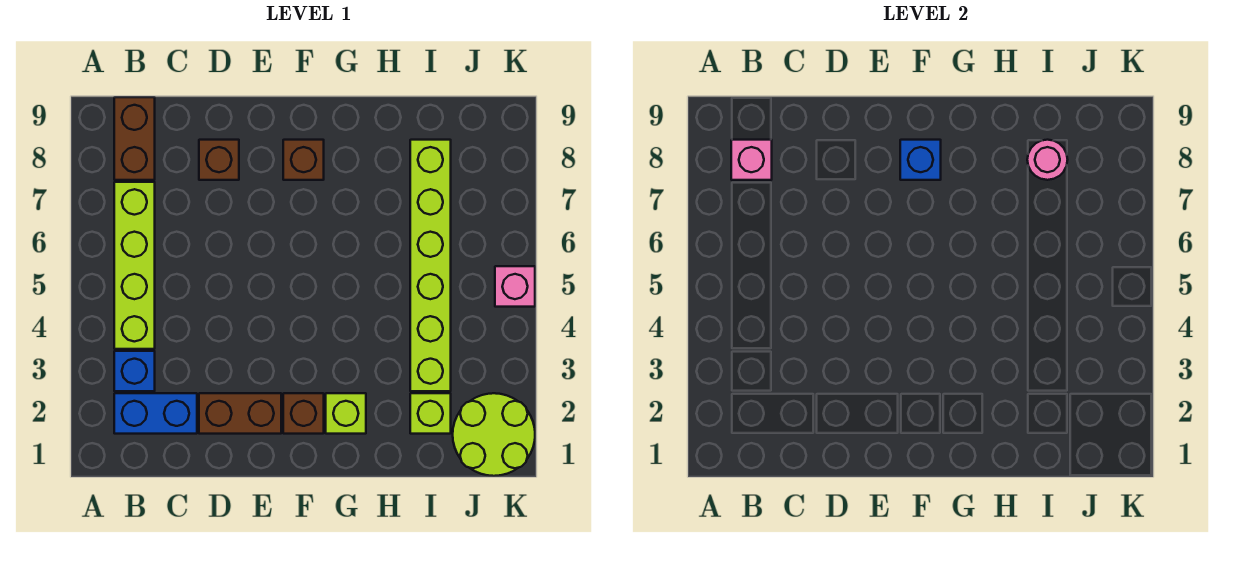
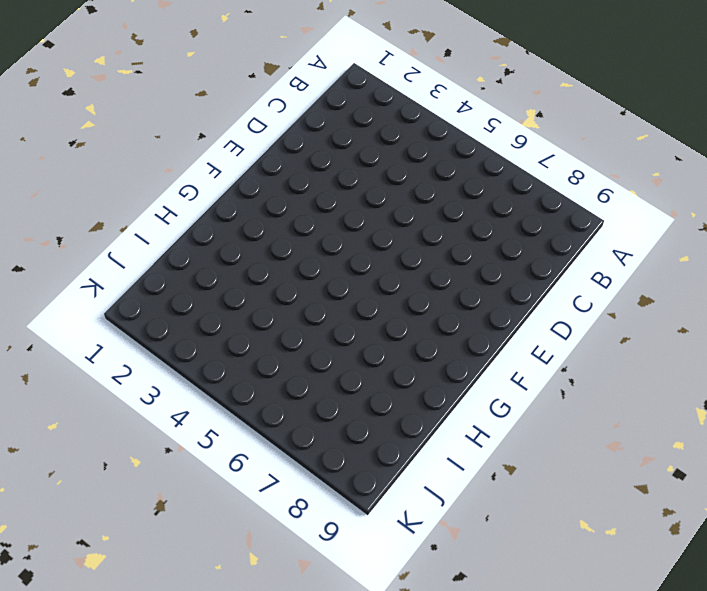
none -> blue brick B2:C2 level 1
none -> blue brick B3 level 1
none -> lime brick B4:B7 level 1

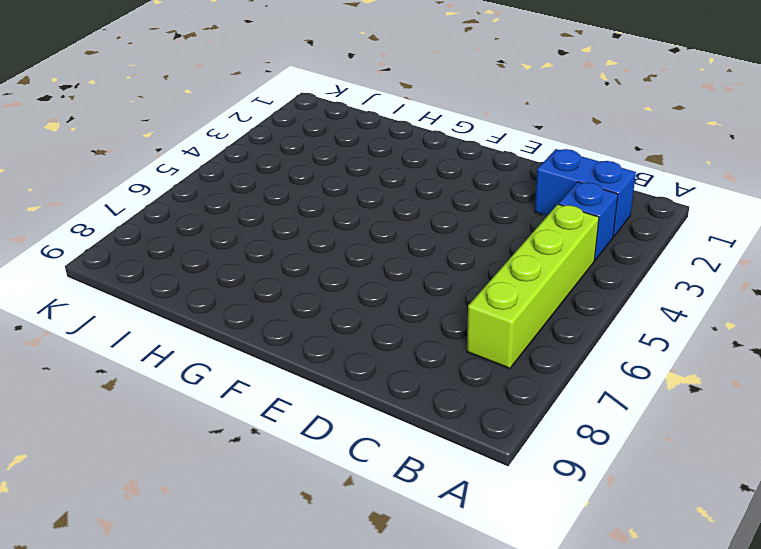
none -> brown brick B8:B9 level 1
none -> brown brick D2:E2 level 1
none -> brown brick D8 level 1

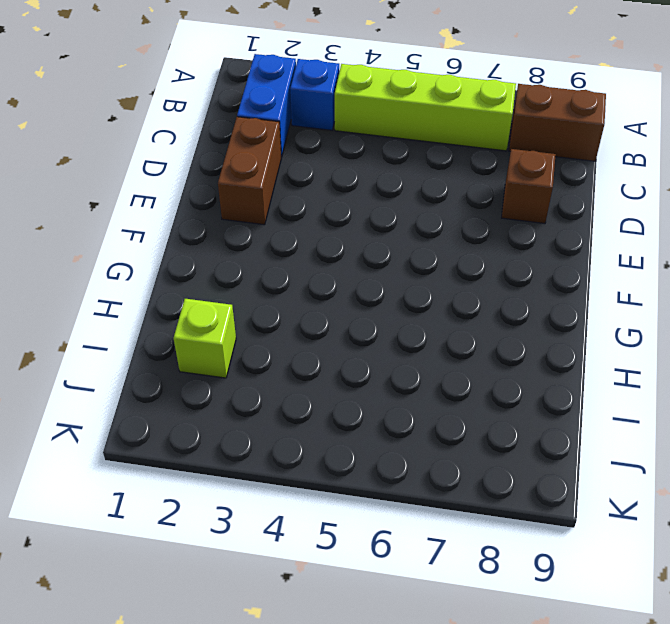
none -> brown brick F2 level 1
none -> brown brick F8 level 1
none -> lime brick G2 level 1

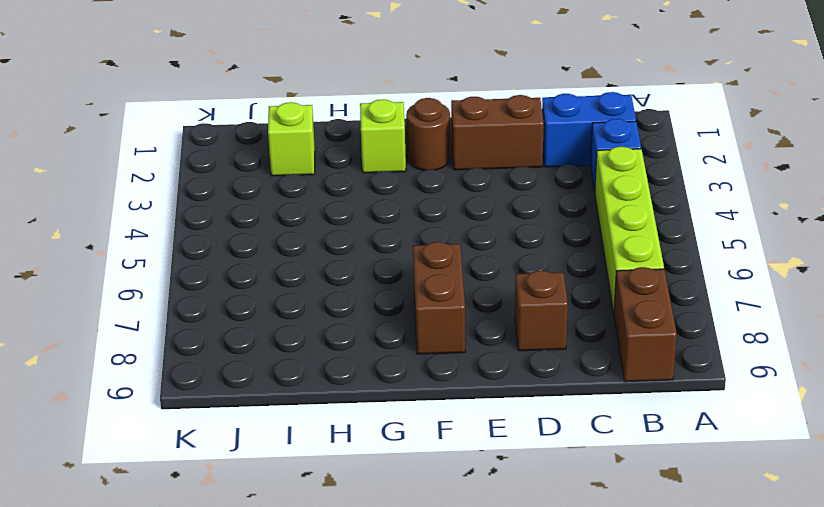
brown round brick F2 level 1 -> brown brick F2 level 1
brown brick F7:F8 level 1 -> brown brick F8 level 1
none -> lime brick I3:I8 level 1
none -> lime round brick J1:K2 level 1
none -> pink brick K5 level 1

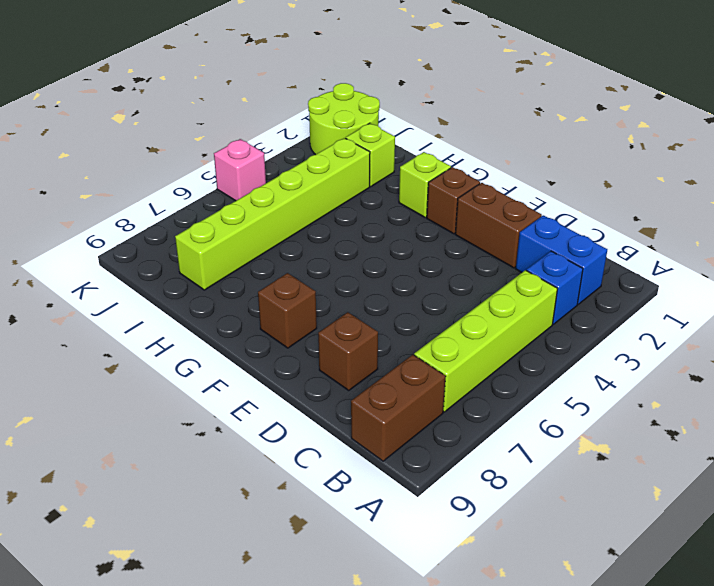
none -> pink brick B8 level 2
none -> blue brick F8 level 2
none -> pink round brick I8 level 2

